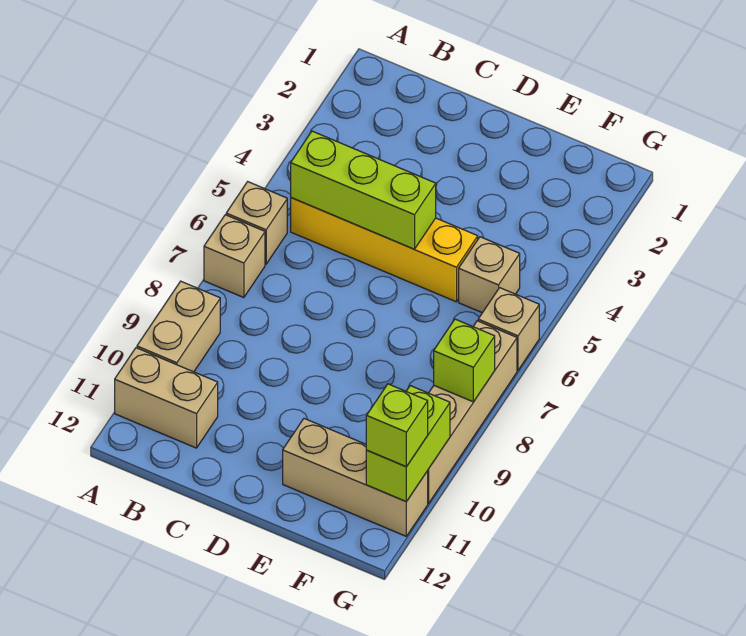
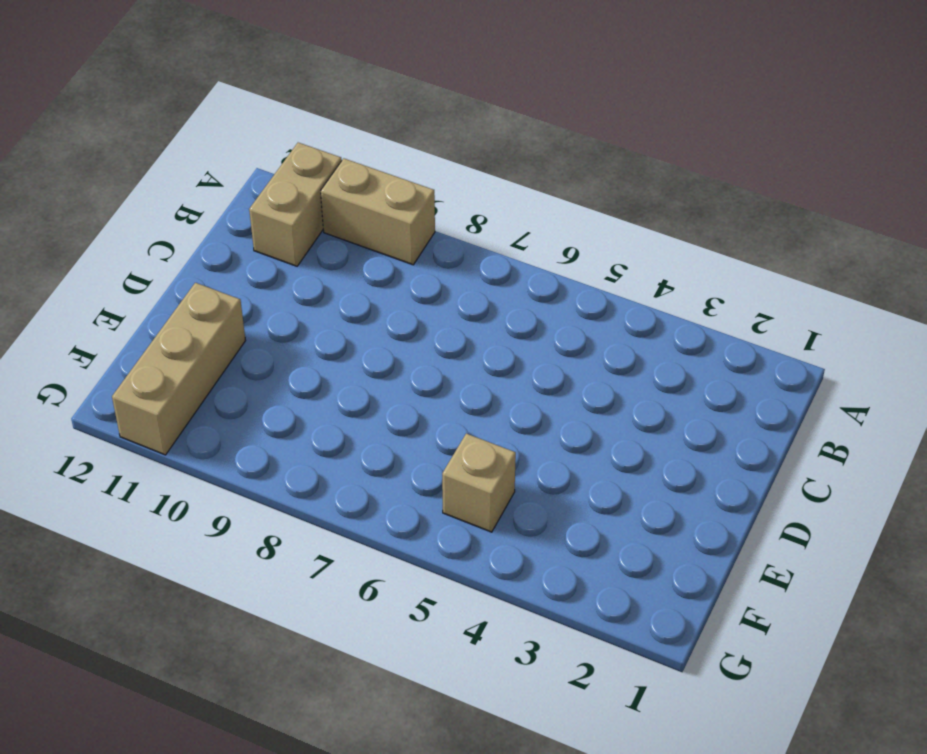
none -> tan brick A6 level 1
none -> tan brick A7 level 1
none -> yellow brick B5:E5 level 1

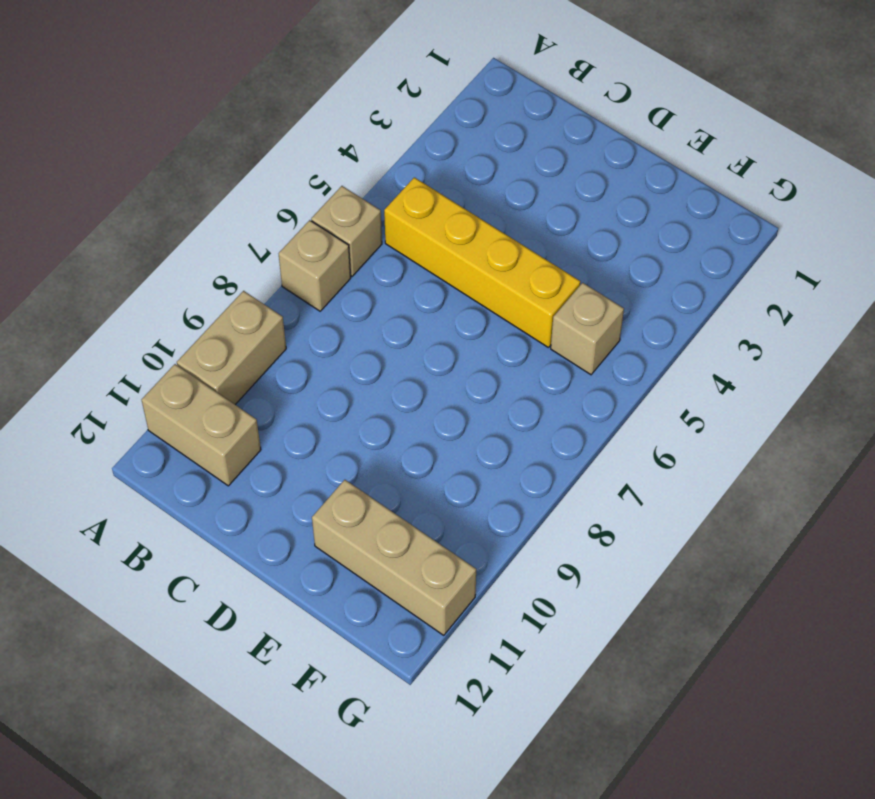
none -> tan brick G6 level 1
none -> tan brick G7:G10 level 1
none -> lime brick B5:D5 level 2

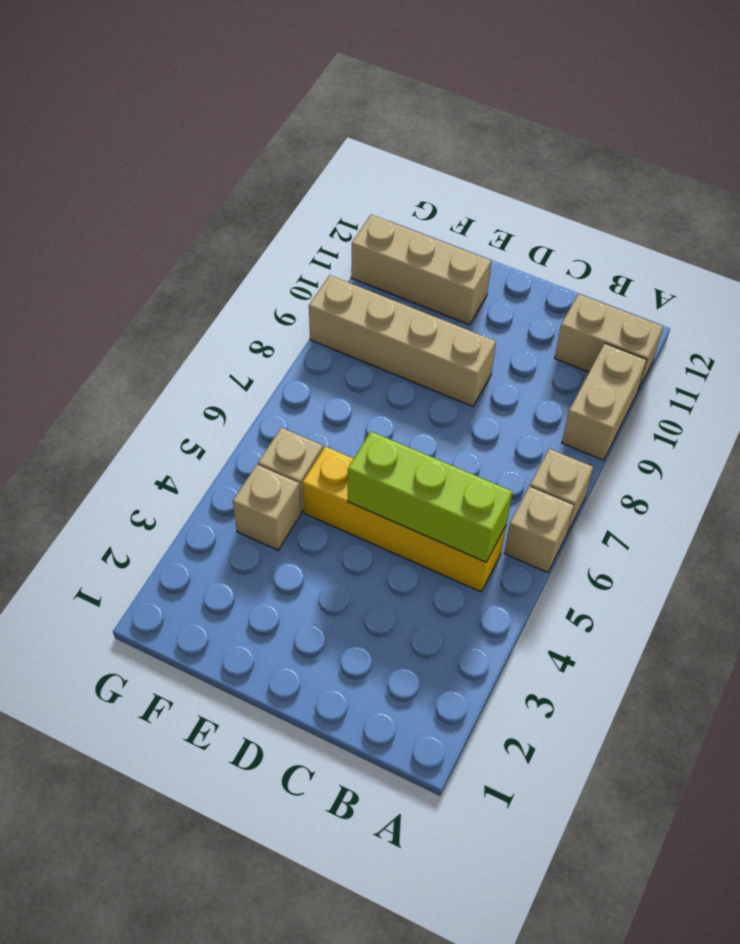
tan brick D9:G9 level 1 -> tan brick G7:G10 level 1
tan brick F4 level 1 -> tan brick G6 level 1
none -> lime brick G8 level 2
none -> lime brick G10:G11 level 2
none -> lime brick G11 level 3

